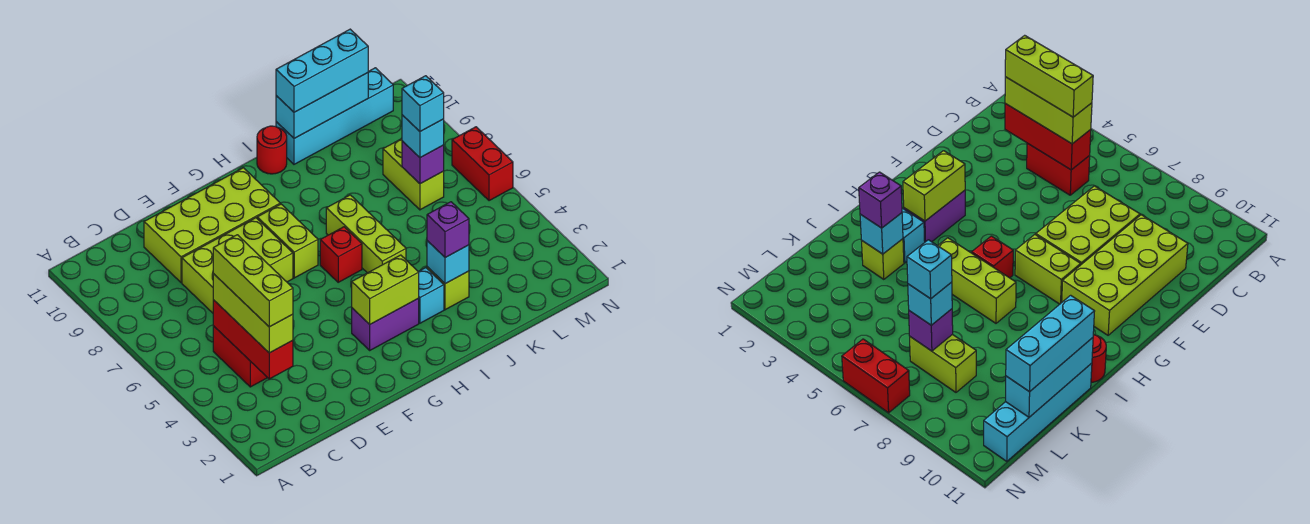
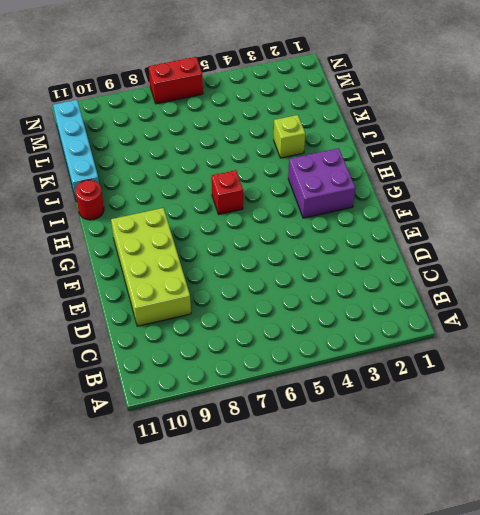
purple brick G2:H3 level 1 -> purple brick G3:H3 level 1
none -> red brick C4:C5 level 1
none -> lime brick D7:F8 level 1
none -> lime brick G7:G8 level 1

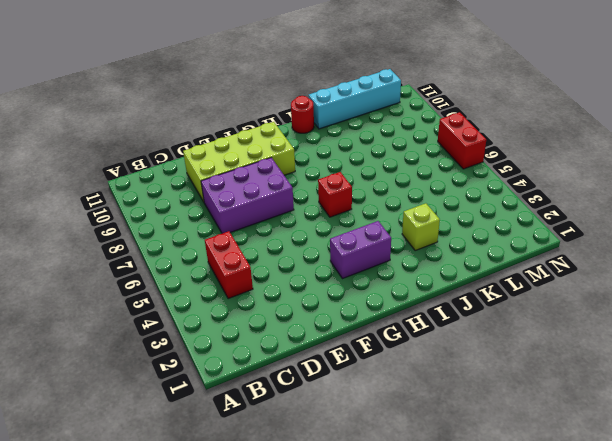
purple brick D7:F8 level 1 -> lime brick D7:F8 level 1
none -> lime brick G7:G8 level 1
none -> cyan brick I3 level 1
none -> lime brick I5:I7 level 1

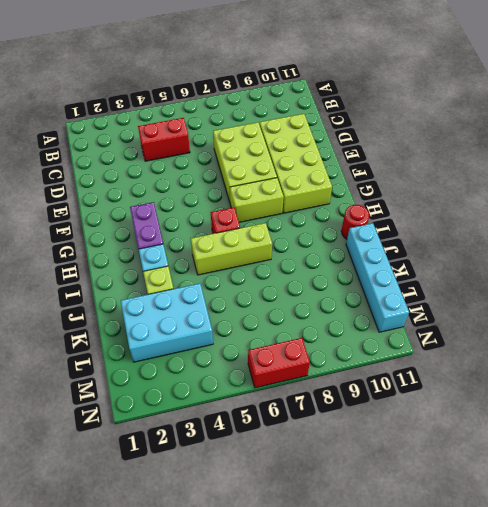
cyan brick K2:L4 level 1 -> none
none -> lime brick L7:L8 level 1
none -> red brick C3:C5 level 2
none -> lime brick G3:H3 level 2

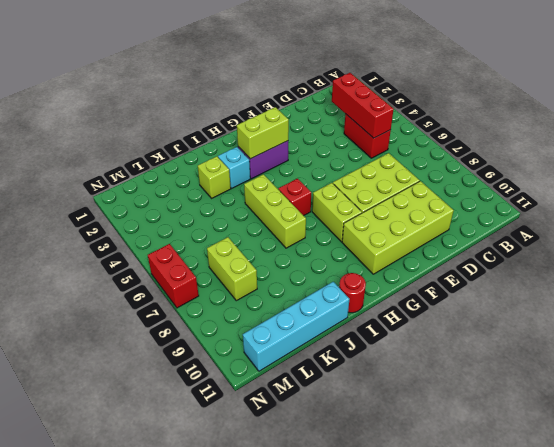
none -> cyan brick J3 level 2
none -> cyan brick J11:L11 level 2
none -> purple brick L7 level 2

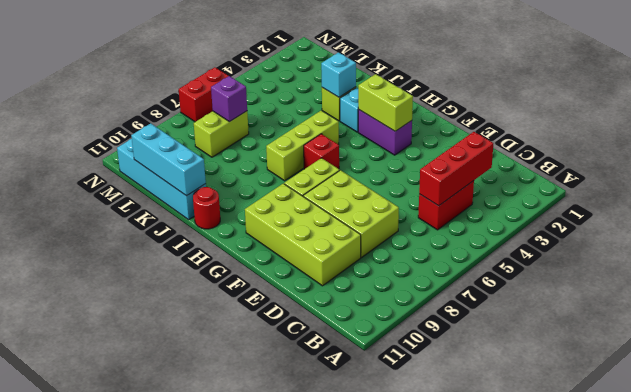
none -> lime brick C3:C5 level 3
none -> purple brick J3 level 3
none -> cyan brick J11:L11 level 3

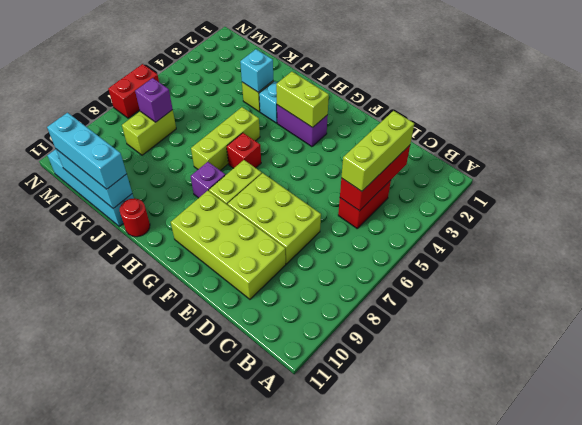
purple brick H8 level 1 -> purple brick J3 level 3
none -> cyan brick L7 level 3
none -> lime brick C3:C5 level 4
none -> cyan brick L7 level 4

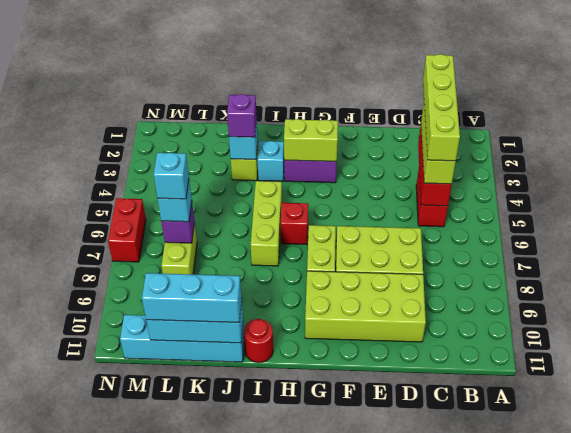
lime brick C2:C5 level 4 -> lime brick C3:C5 level 4

